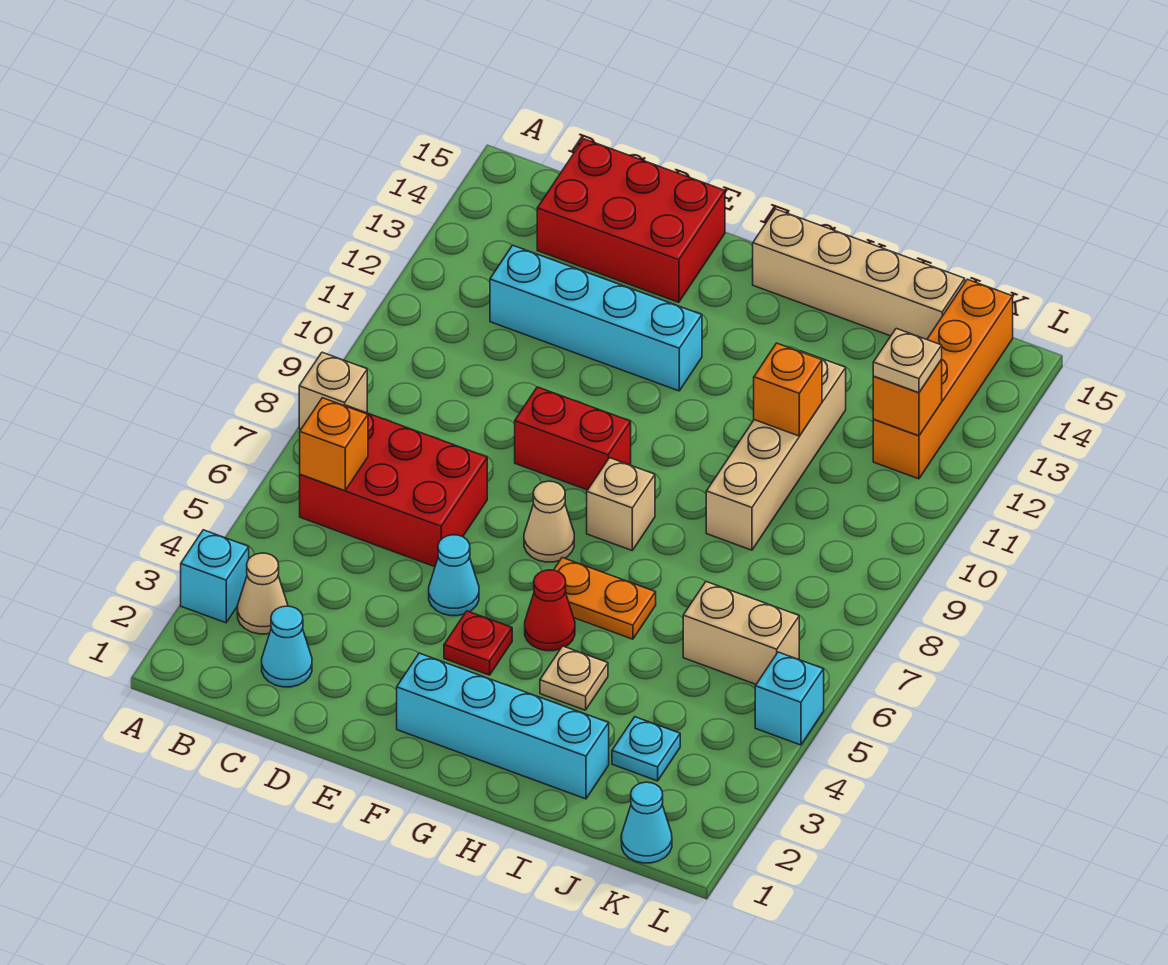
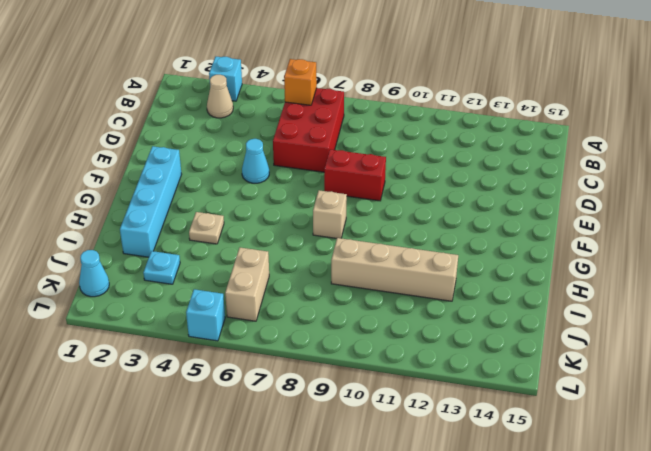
red brick E8:E9 level 1 -> red brick E9:F9 level 1
none -> tan brick A8 level 1
none -> cyan cone C2 level 1
none -> cyan brick C12:F12 level 1

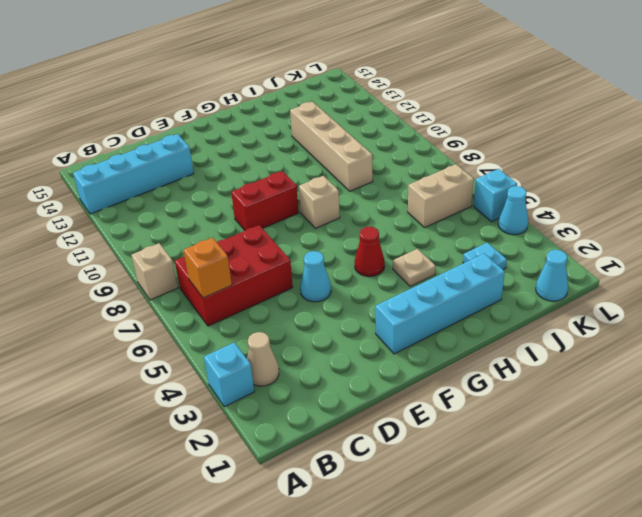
cyan brick A13:D13 level 1 -> cyan brick C12:F12 level 1
cyan cone L4 level 1 -> cyan cone C2 level 1
none -> red brick C14:E15 level 1
none -> red plate F4 level 1
none -> tan cone F7 level 1

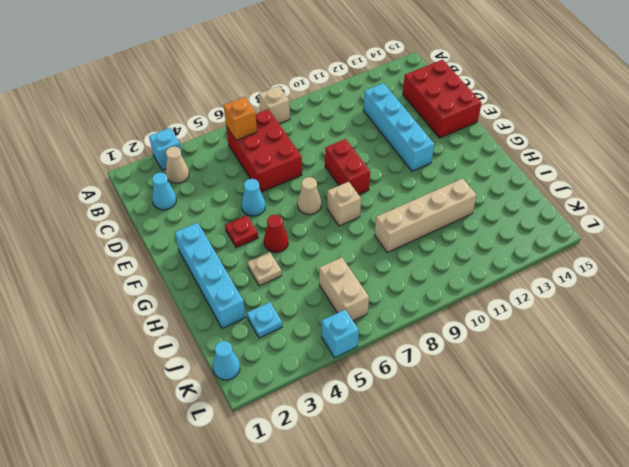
none -> orange plate G6:H6 level 1
none -> tan brick G15:J15 level 1
none -> orange brick K12:K15 level 1

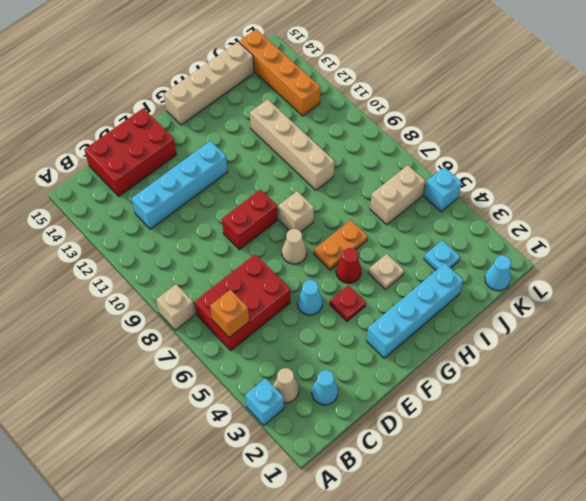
none -> orange brick I11 level 2
none -> orange brick K12 level 2
none -> tan plate K12 level 3

